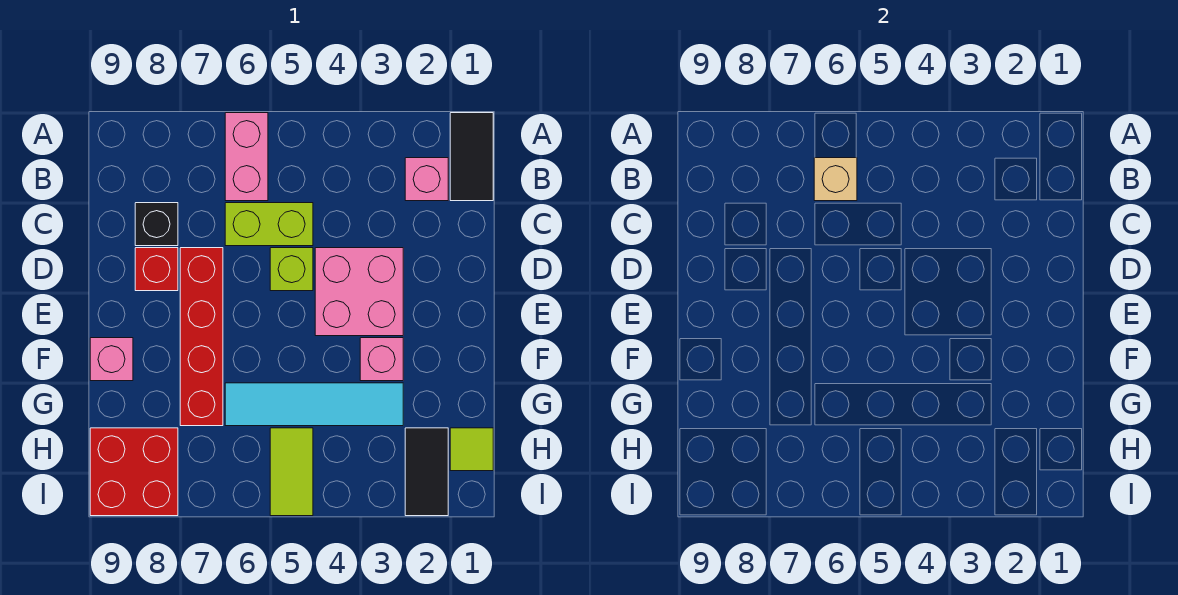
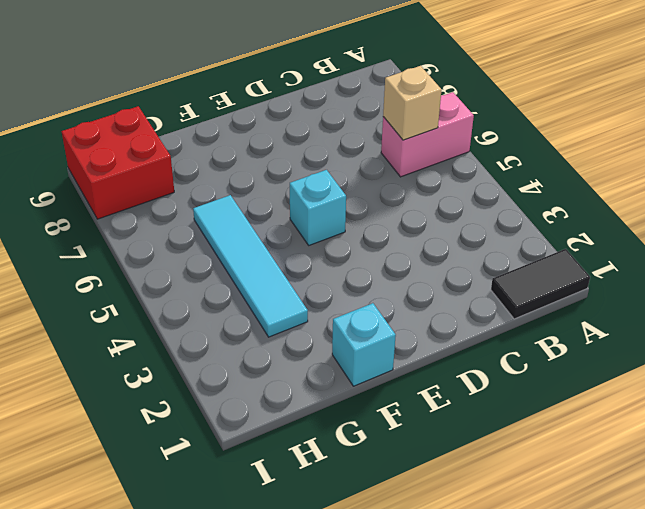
cyan brick E5 level 1 -> none
cyan brick F1 level 1 -> none
none -> pink brick B2 level 1
none -> lime brick C5:C6 level 1
none -> black brick C8 level 1

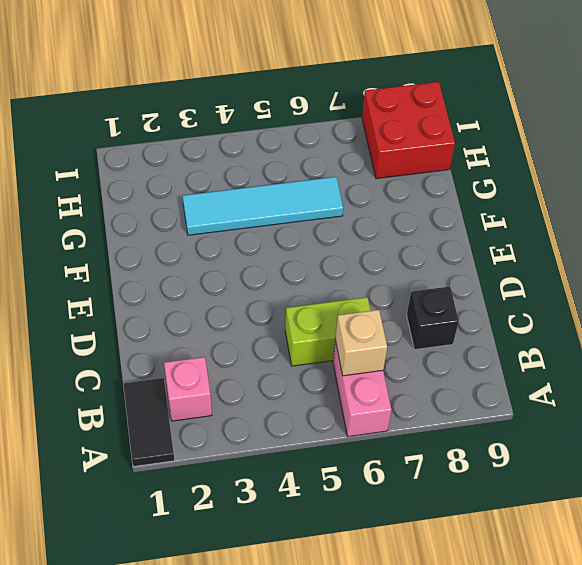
none -> pink brick D3:E4 level 1
none -> lime brick D5 level 1
none -> red brick D7:G7 level 1

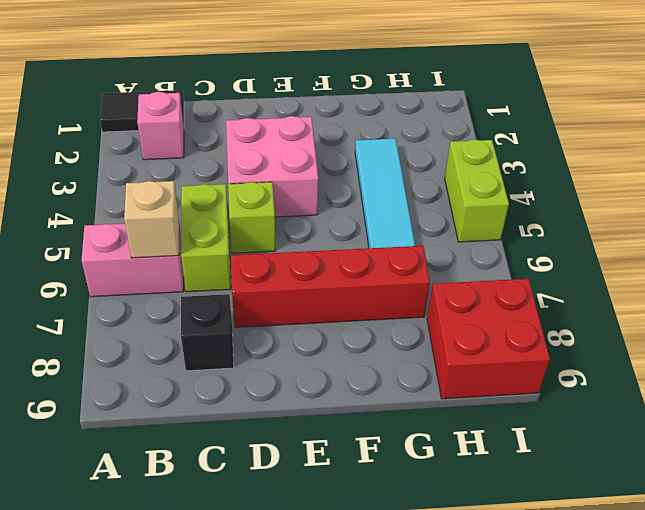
lime brick I4:I5 level 1 -> lime tile H5:I5 level 1
none -> red brick D8 level 1
none -> pink brick F3 level 1
none -> pink brick F9 level 1

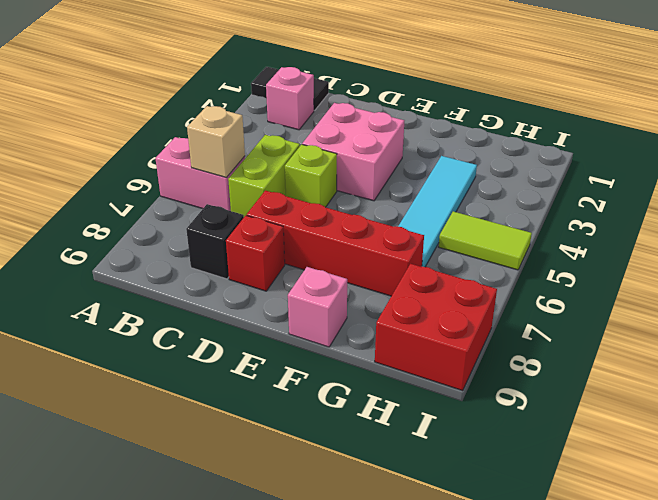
none -> pink brick F3 level 1
none -> lime tile H1 level 1
none -> black tile H2:I2 level 1

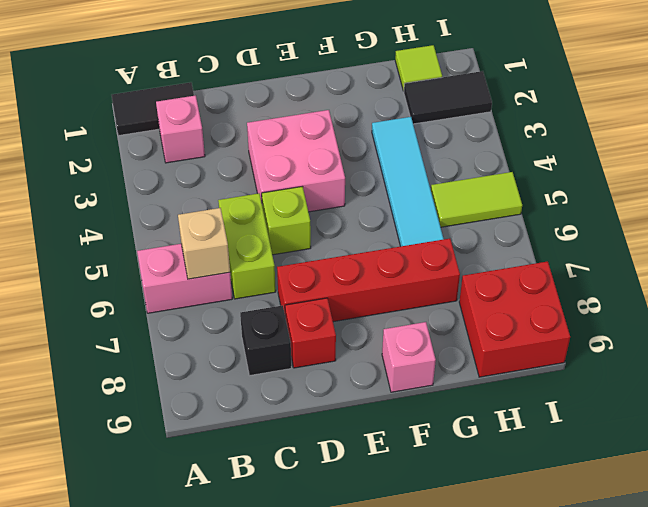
none -> pink brick F3 level 1

